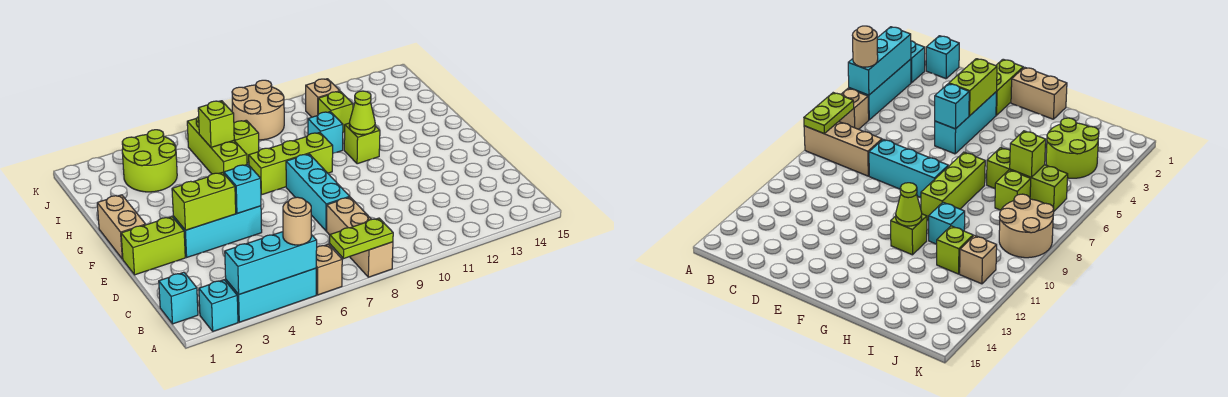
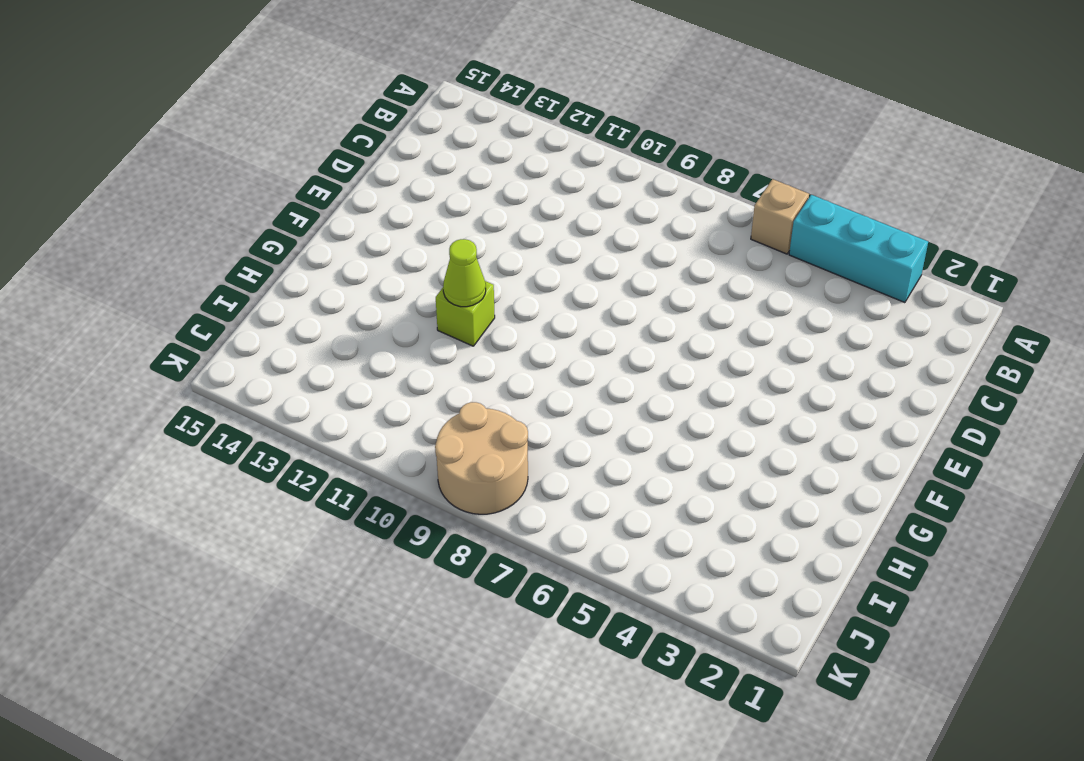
none -> cyan brick A2 level 1
none -> tan brick A8:C8 level 1
none -> cyan brick B1 level 1

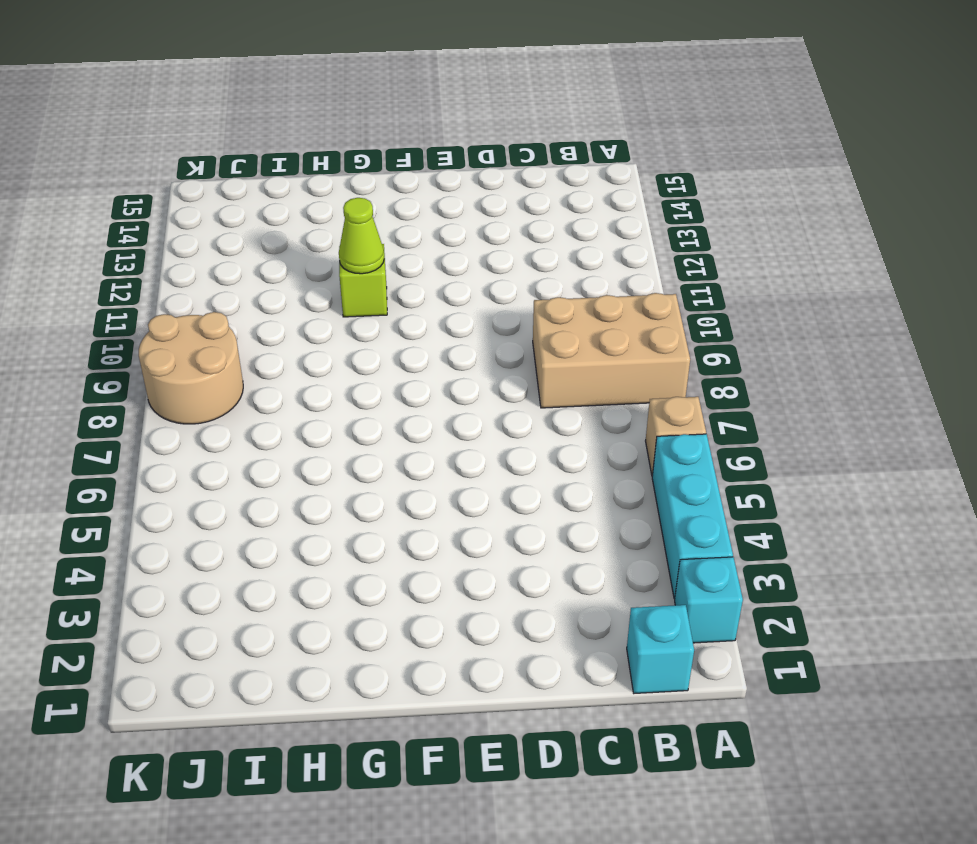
tan brick A8:C9 level 1 -> tan brick A8:C8 level 1
none -> cyan brick D8:F8 level 1
none -> lime brick E1:E2 level 1
none -> cyan brick E3:E5 level 1

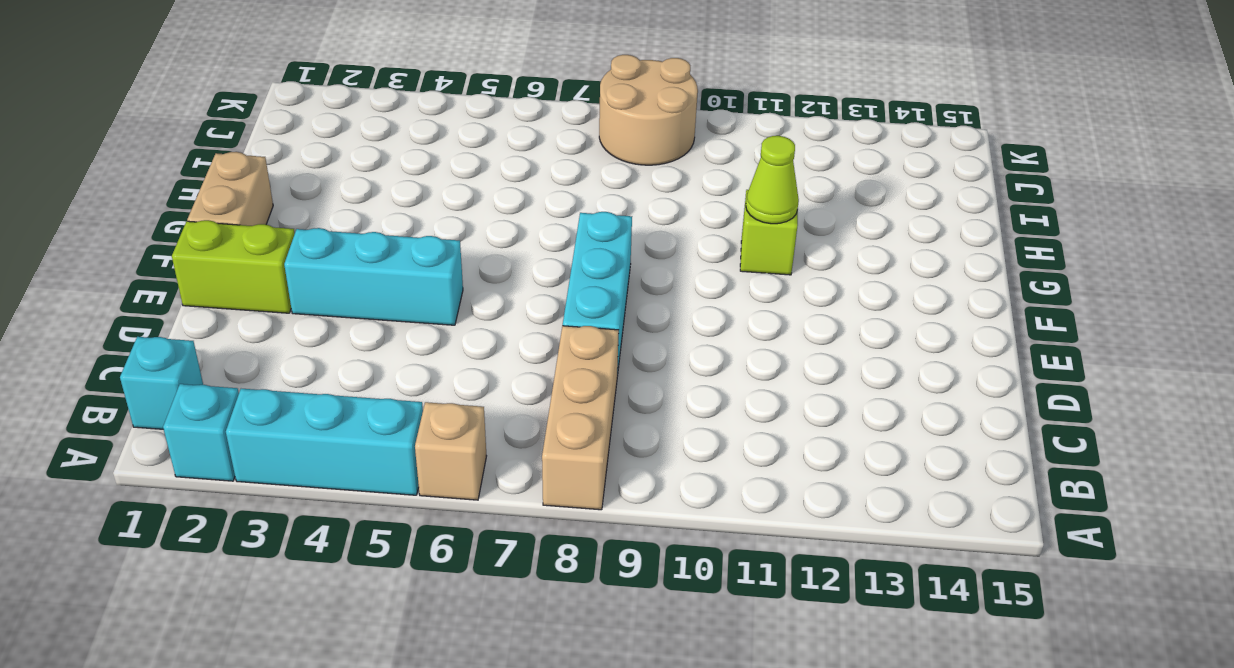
none -> lime brick G7:G9 level 1
none -> lime brick H6:J6 level 1
none -> cyan brick H10 level 1

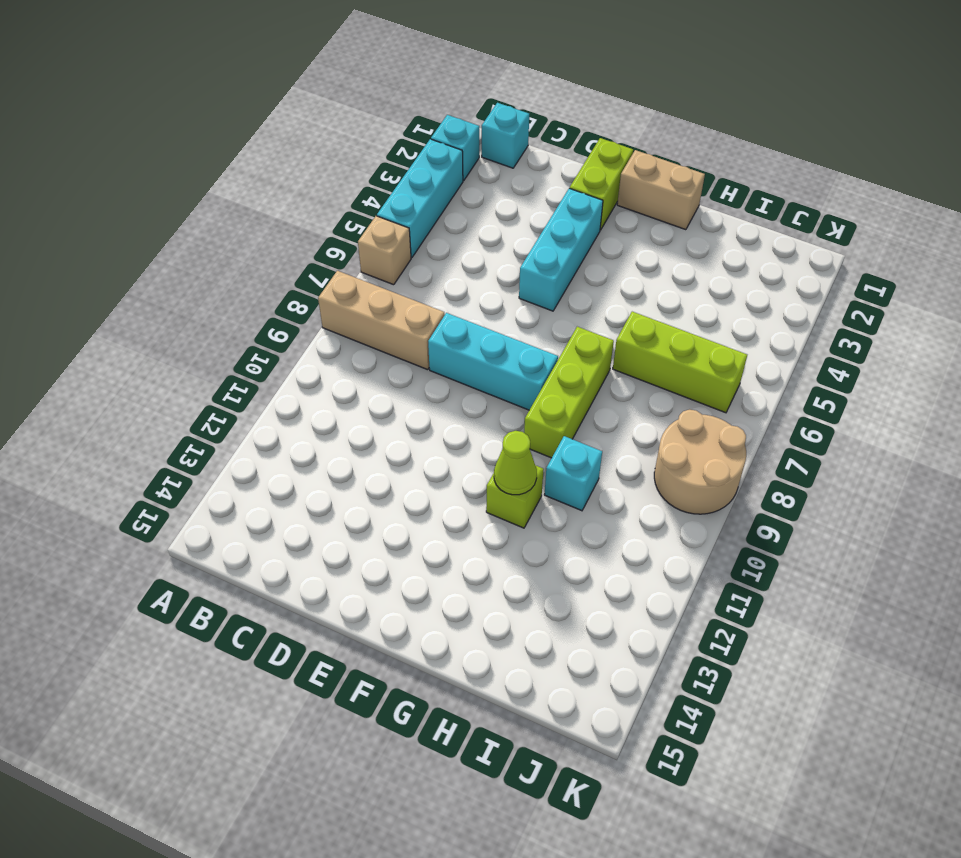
none -> lime round brick I3:J4 level 1
none -> lime brick I7 level 1
none -> lime brick I11 level 1

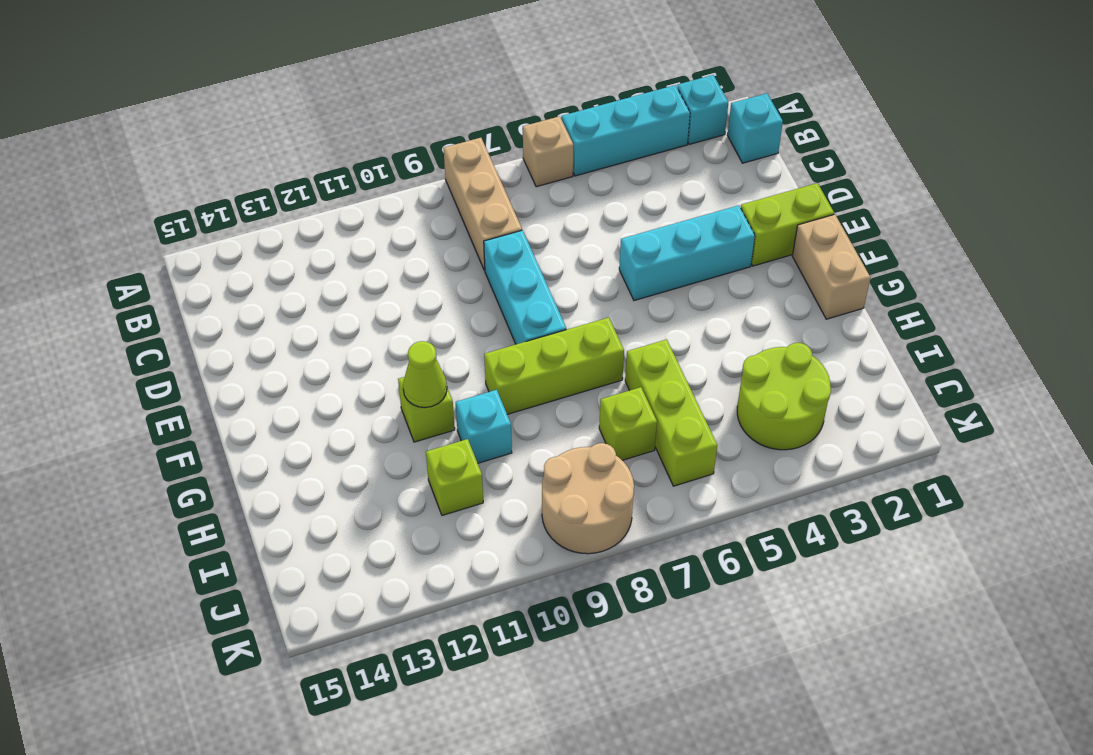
none -> tan brick J11 level 1
none -> cyan brick A3:A5 level 2
none -> lime plate A7:A8 level 2

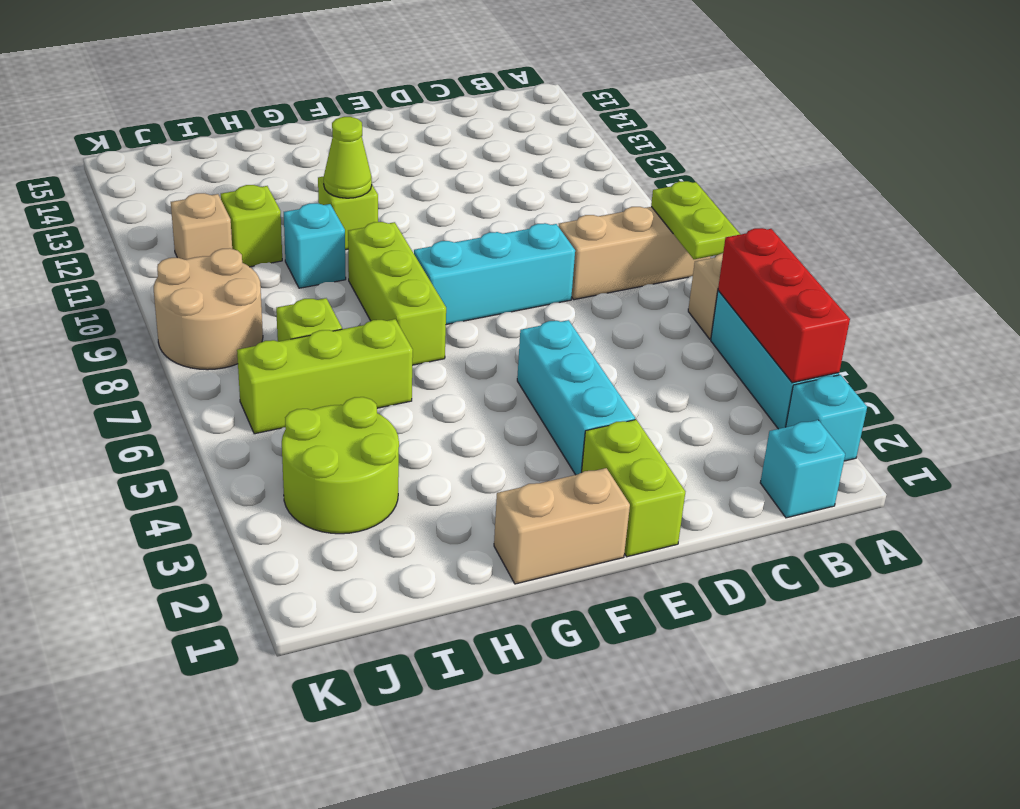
red brick A3:A5 level 2 -> cyan brick A3:A5 level 2
none -> lime brick E3:E4 level 2
none -> cyan brick E5 level 2
none -> lime brick I6 level 2

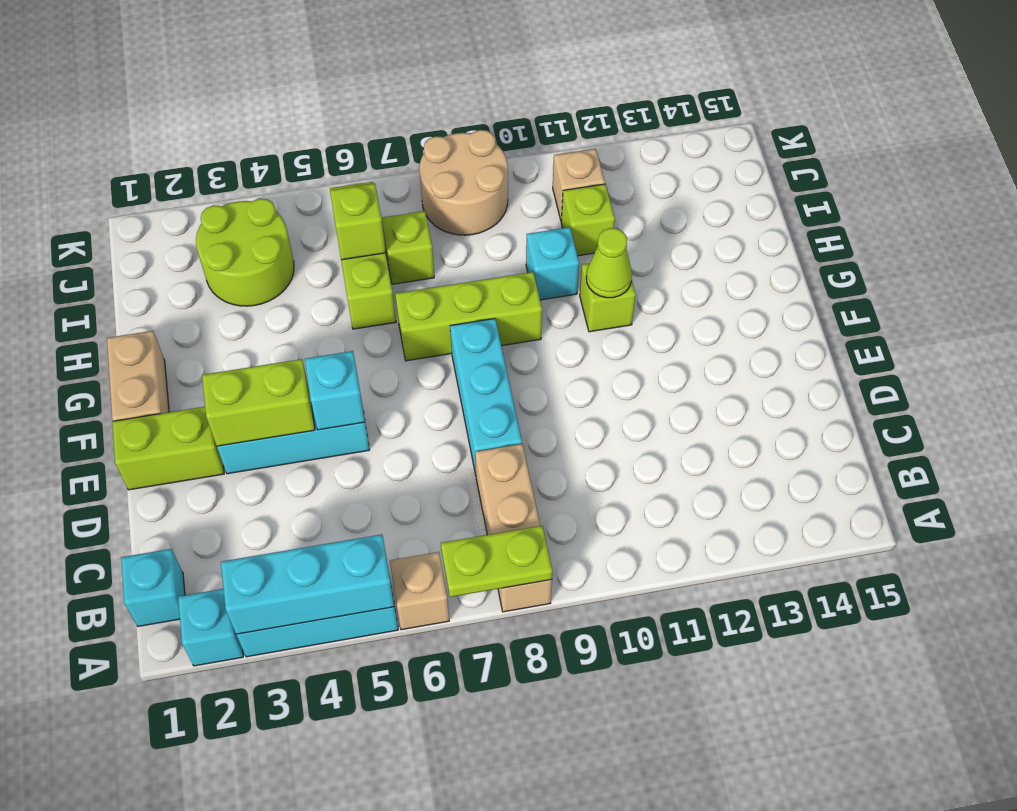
none -> tan round brick A5 level 3

